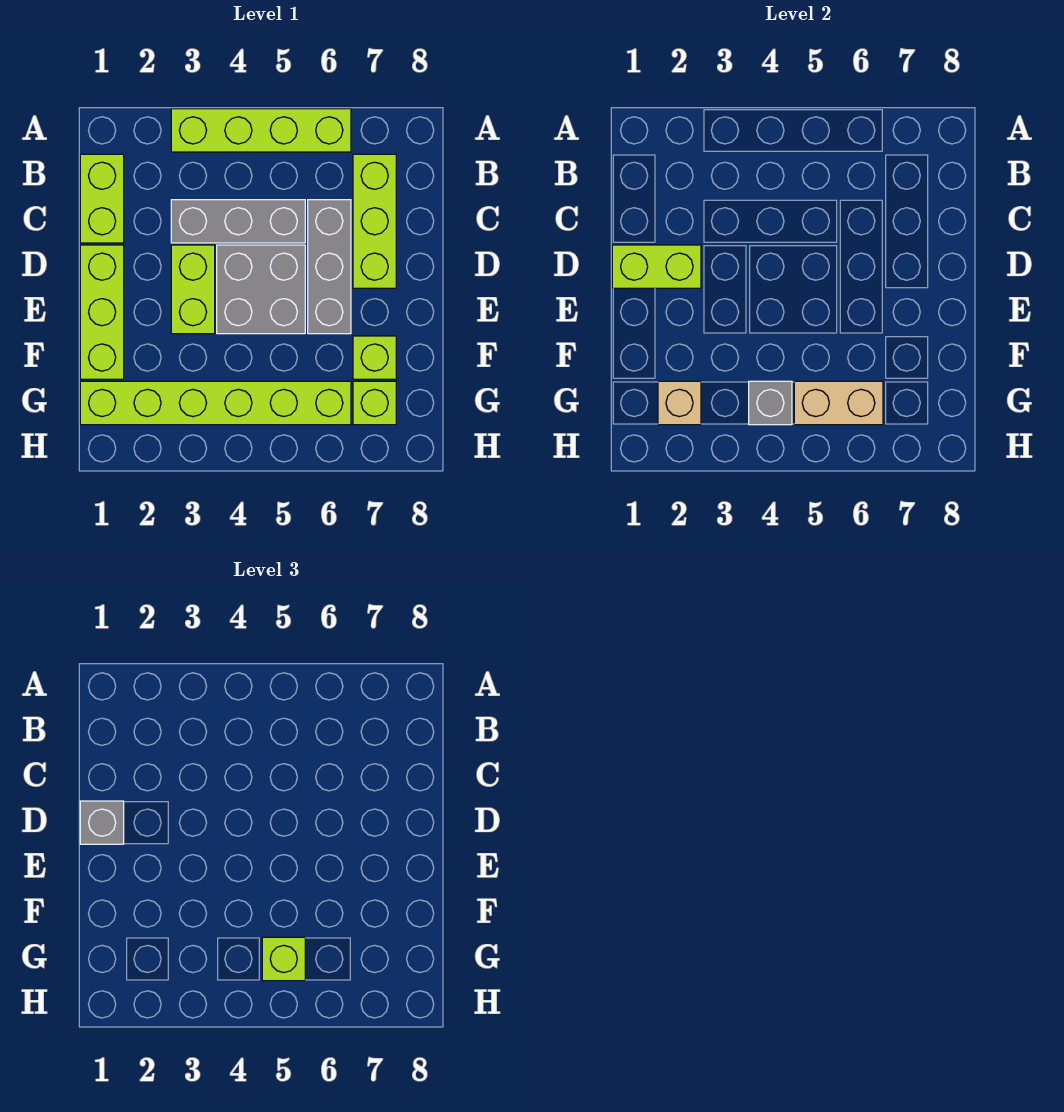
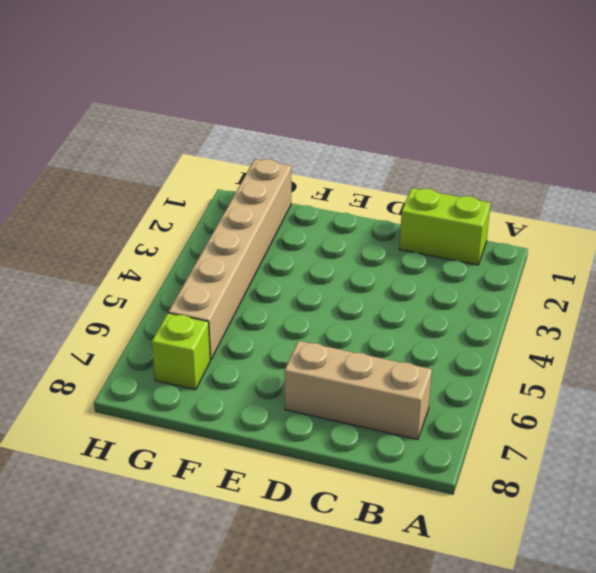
tan brick B7:D7 level 1 -> lime brick B7:D7 level 1
tan brick G1:G6 level 1 -> lime brick G1:G6 level 1
none -> lime brick A3:A6 level 1
none -> grey brick C3:C5 level 1
none -> grey brick C6:E6 level 1

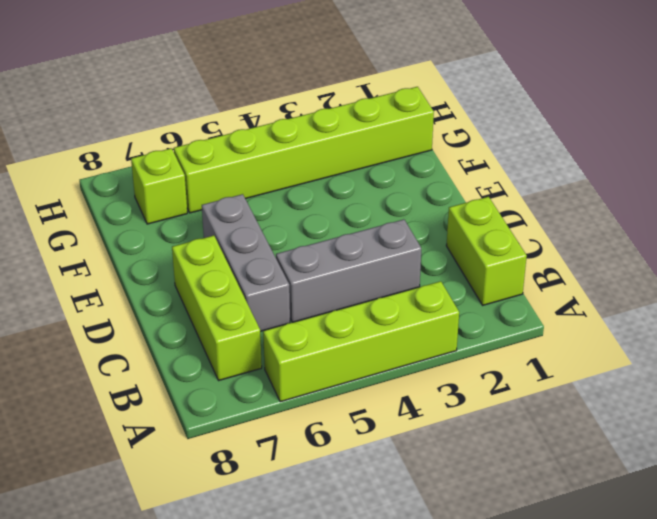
none -> lime brick D1:F1 level 1
none -> lime brick D3:E3 level 1
none -> grey brick D4:E5 level 1

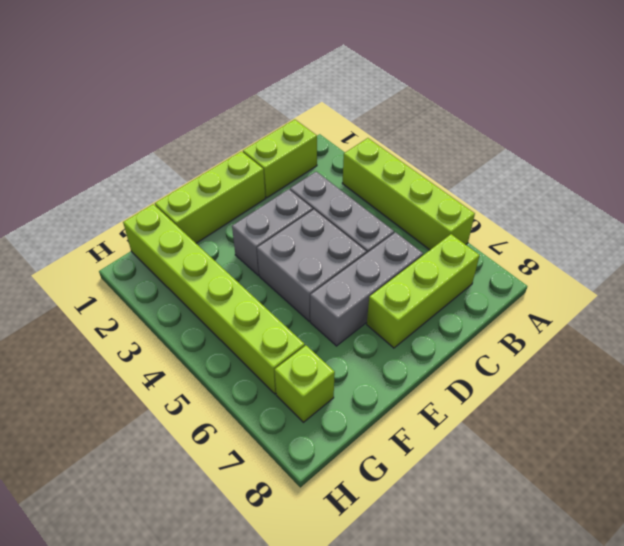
grey brick D3:E3 level 1 -> lime brick D3:E3 level 1
none -> lime brick F7 level 1
none -> lime brick D1:D2 level 2
none -> tan brick G2 level 2

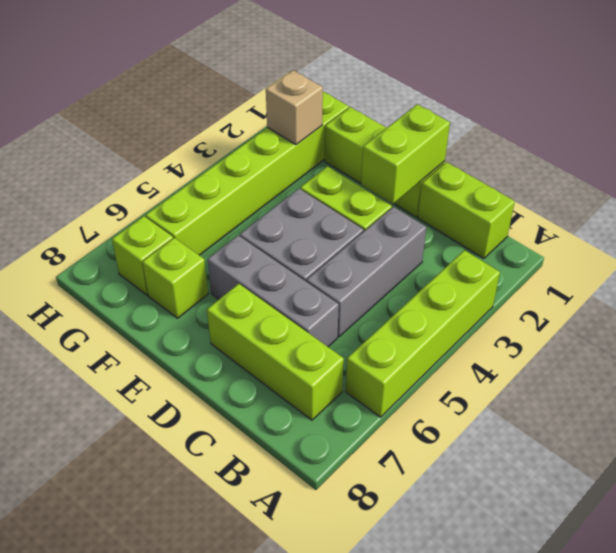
none -> grey brick G4 level 2
none -> tan brick G5:G6 level 2
none -> grey brick D1 level 3

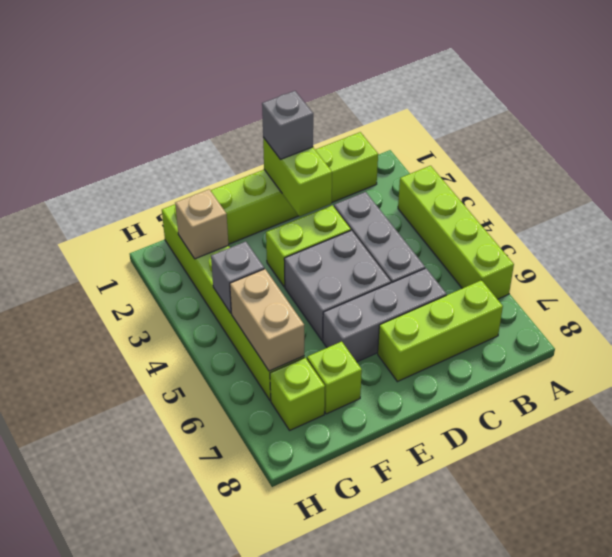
none -> lime brick G5 level 3

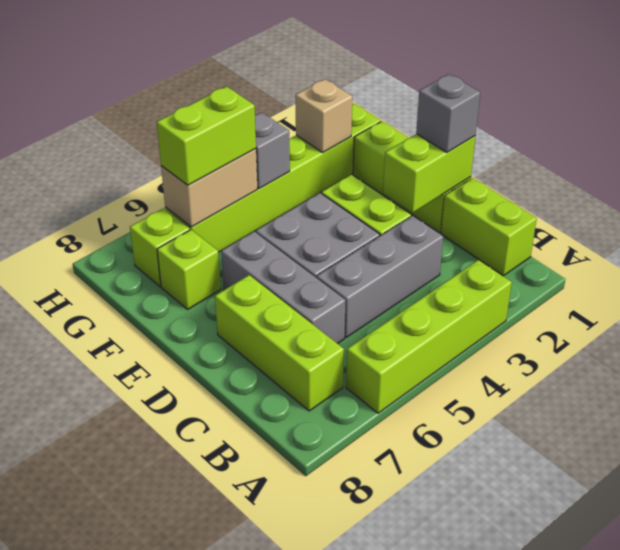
lime brick G5:G6 level 3 -> lime brick G5 level 3

